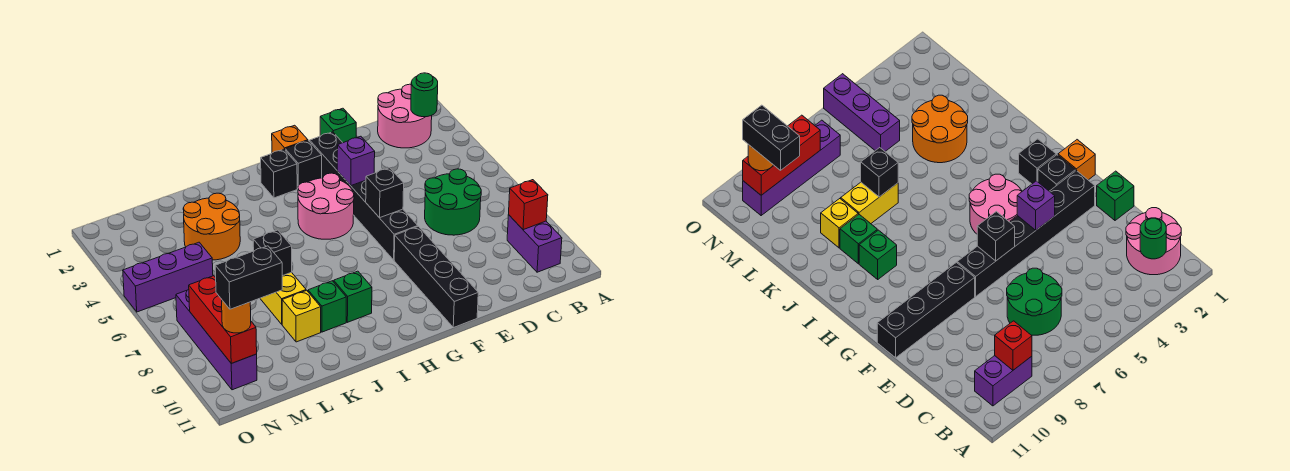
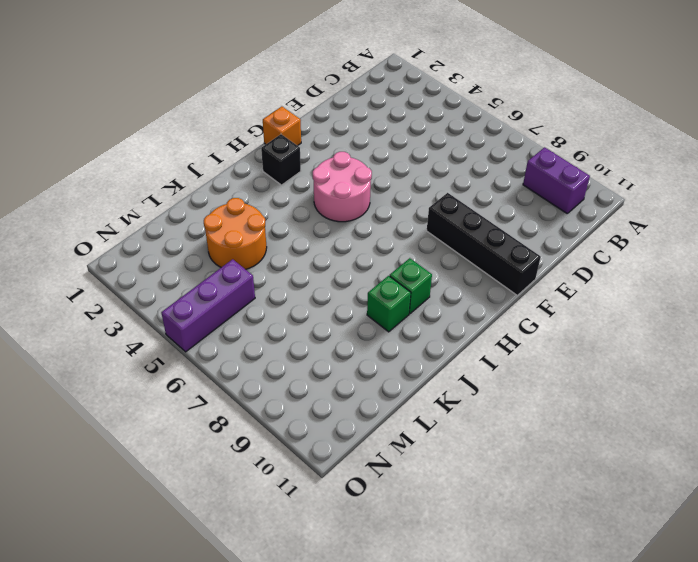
none -> pink round brick B1:C2 level 1
none -> green round brick C6:D7 level 1
none -> green brick E1 level 1

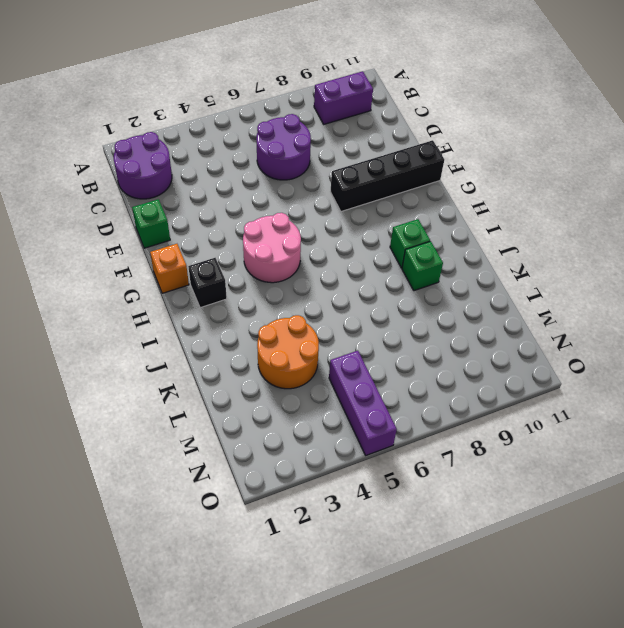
purple round brick B1:C2 level 1 -> pink round brick B1:C2 level 1
purple round brick C6:D7 level 1 -> green round brick C6:D7 level 1
none -> black brick F2:F7 level 1
none -> black brick G2 level 1
none -> yellow brick K7:K8 level 1

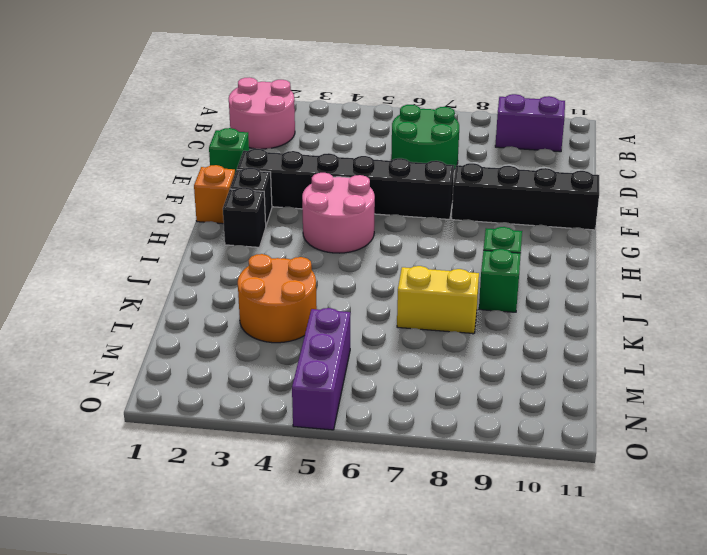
none -> yellow brick K9 level 1
none -> purple brick N7:N10 level 1
none -> green round brick B2 level 2

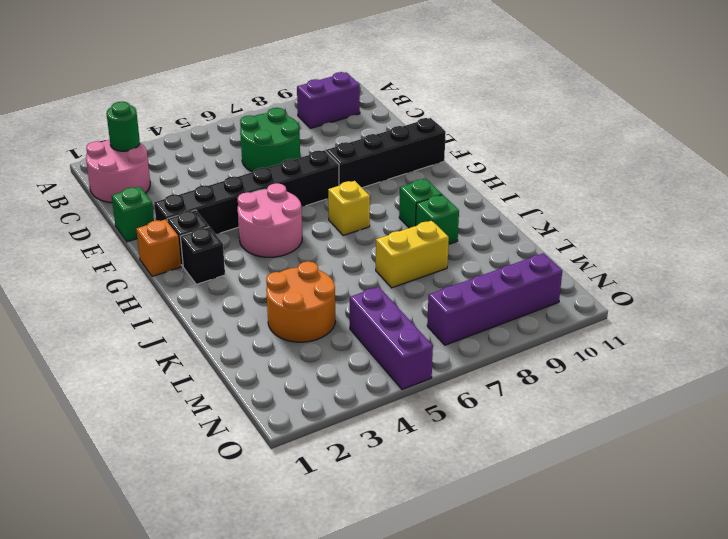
yellow brick H7 level 1 -> yellow brick K9 level 1
none -> red brick B9 level 2
none -> purple brick F4 level 2
none -> black brick F6 level 2

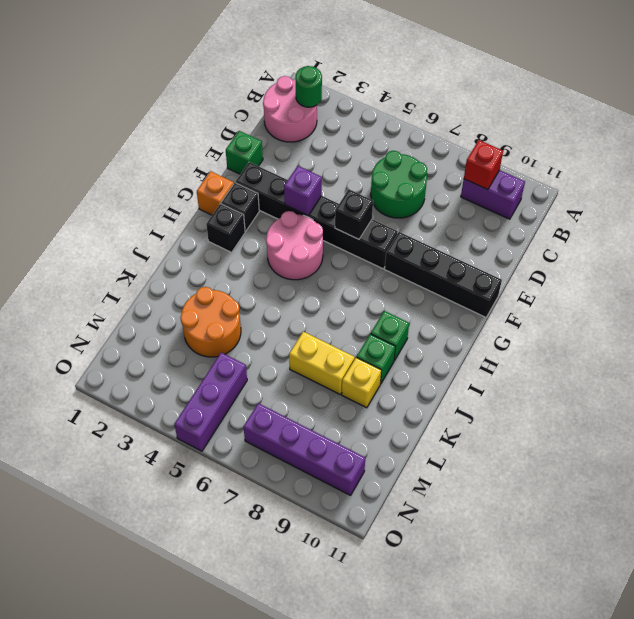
none -> black brick K7 level 2
none -> red brick N8:N10 level 2
none -> orange round brick N10 level 3

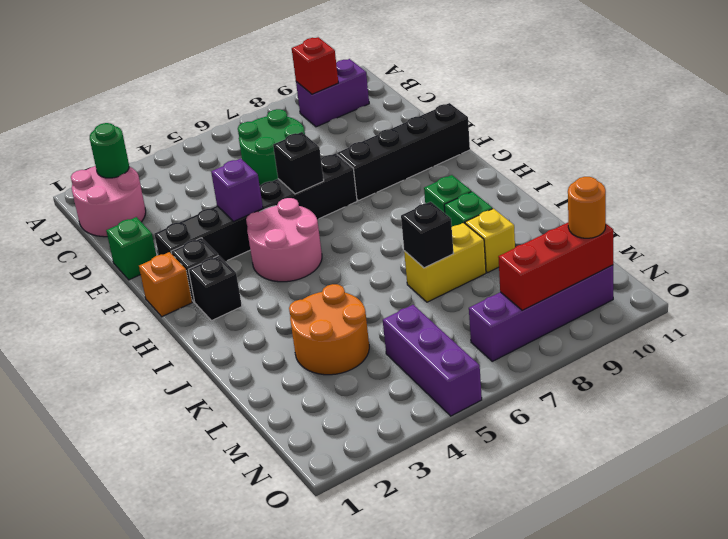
none -> black brick M10:N10 level 4

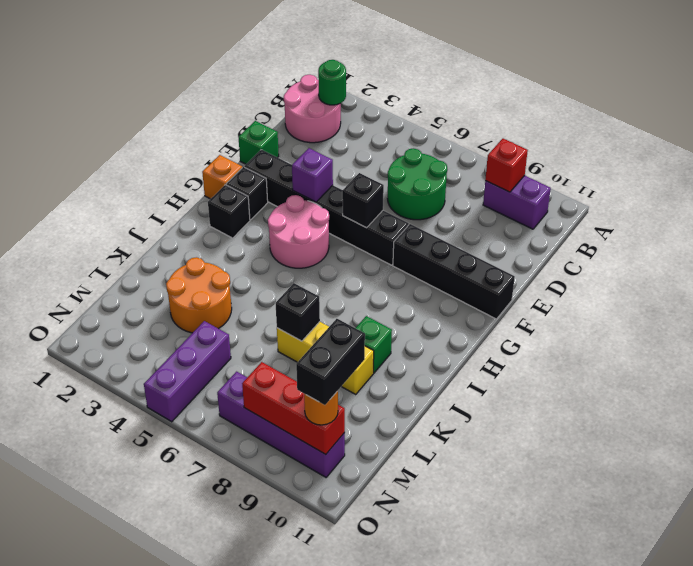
none -> green brick I9 level 1

